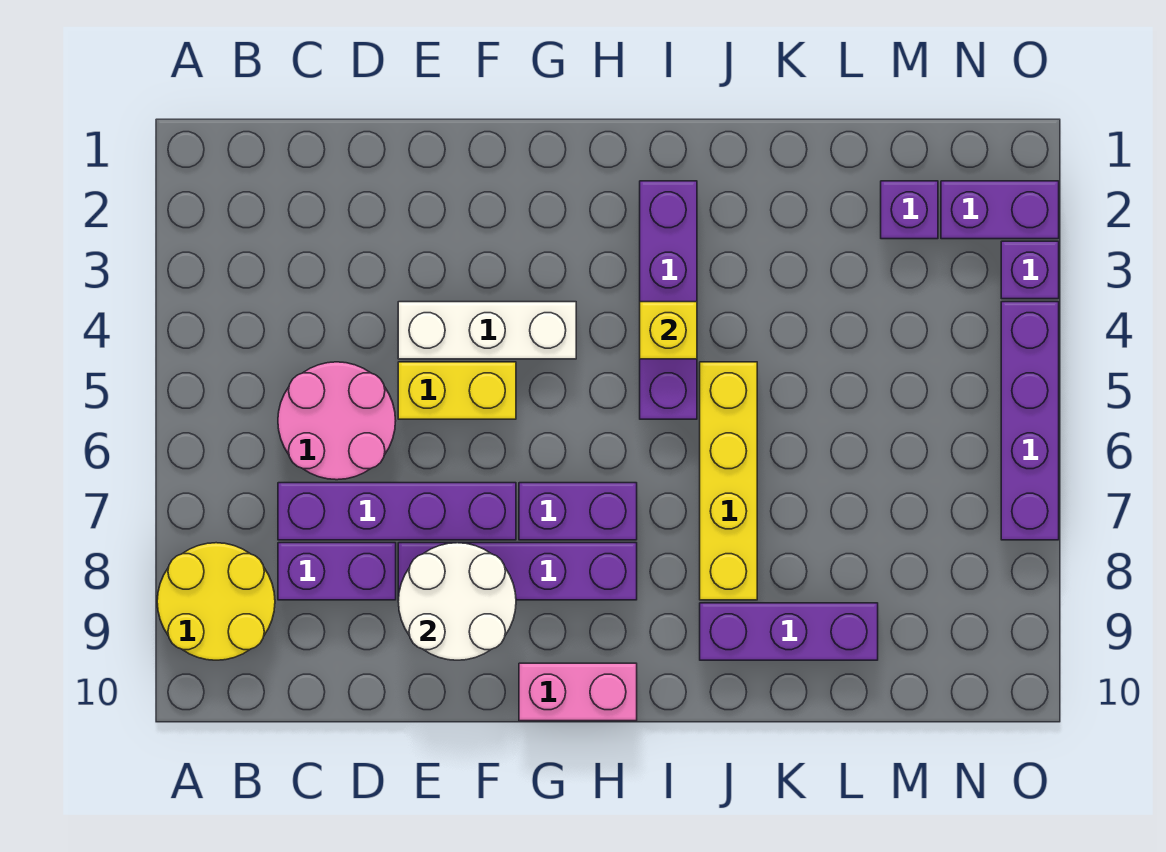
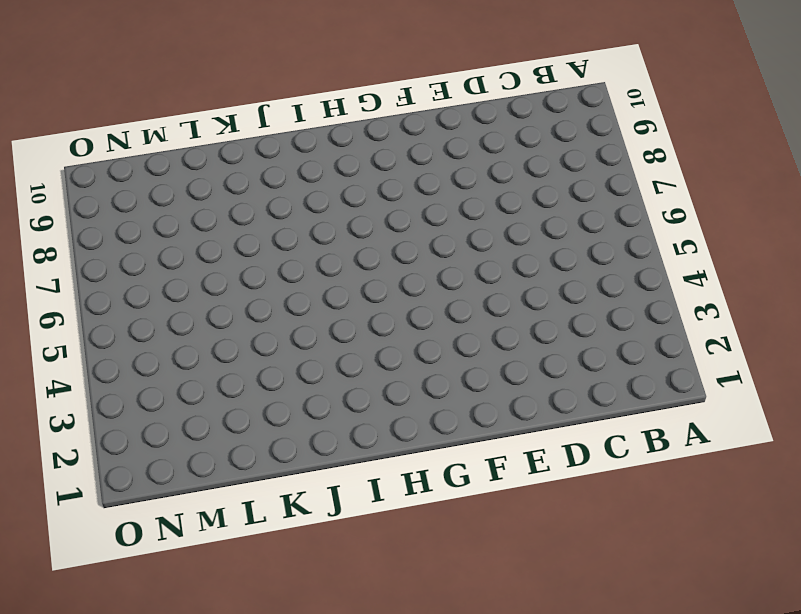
none -> yellow round brick A8:B9 level 1
none -> pink round brick C5:D6 level 1
none -> purple brick C7:F7 level 1

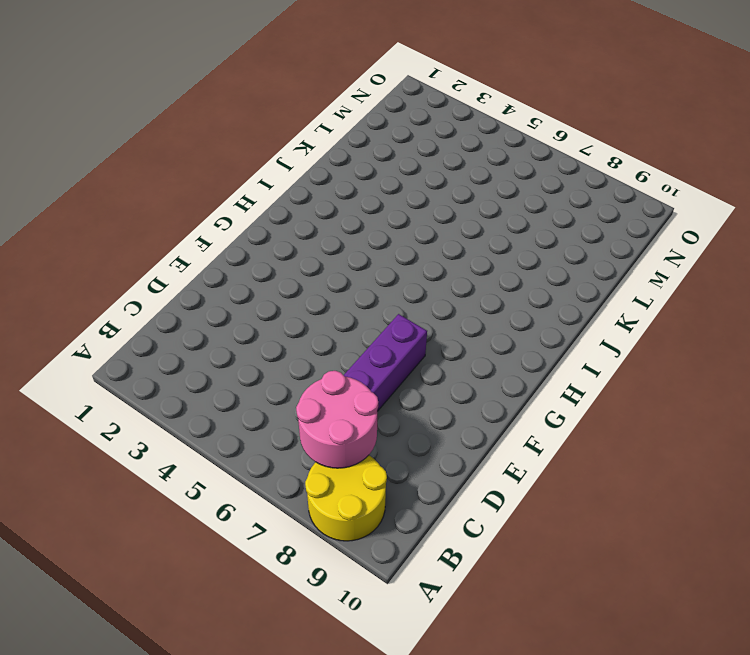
pink round brick B7:C8 level 2 -> pink round brick C5:D6 level 1
none -> purple brick C8:D8 level 1
none -> white brick E4:G4 level 1
none -> yellow brick E5:F5 level 1

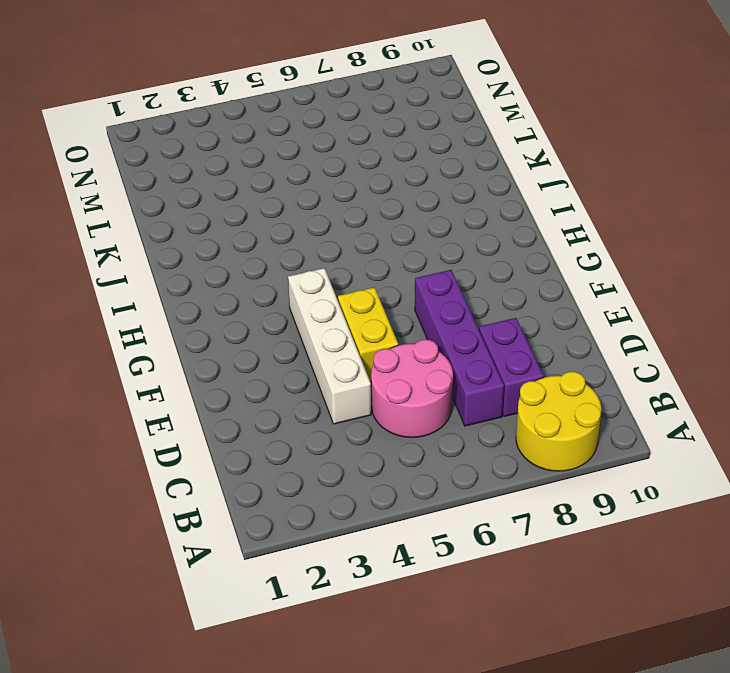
white brick D4:G4 level 1 -> white brick E4:G4 level 1
none -> purple brick E8:H8 level 1
none -> purple brick G7:H7 level 1
none -> pink brick G10:H10 level 1

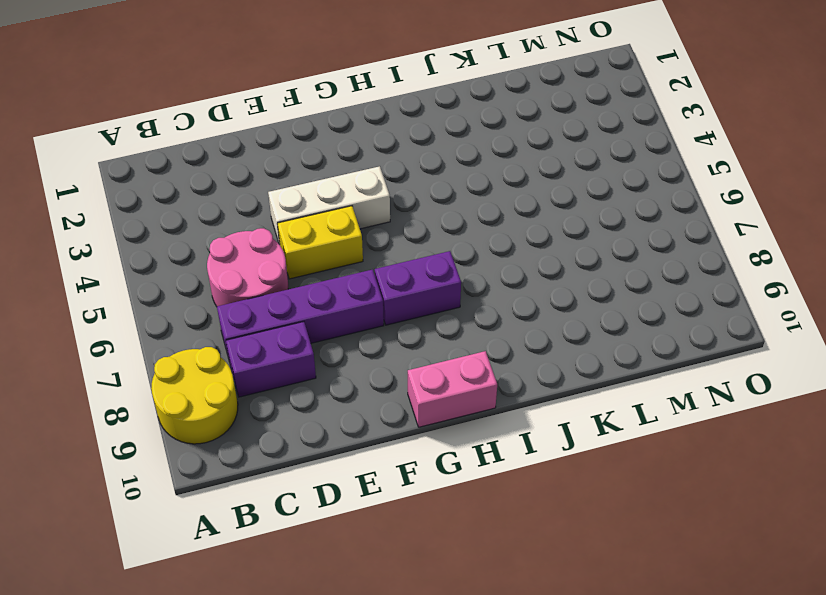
none -> purple brick E8:H8 level 1
none -> purple brick I2:I5 level 1
none -> yellow brick J5:J8 level 1

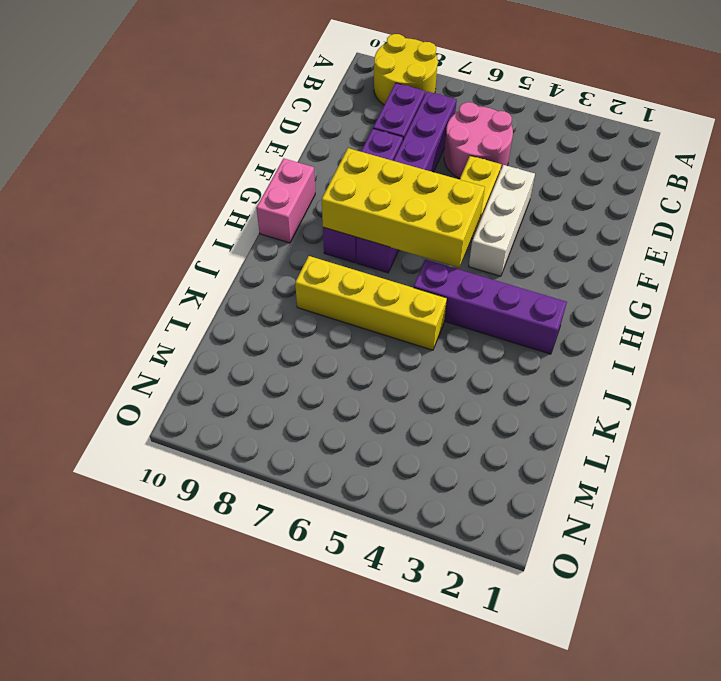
yellow brick G5:H8 level 2 -> none
none -> purple brick J9:L9 level 1
none -> purple brick M2 level 1
none -> purple brick N2:O2 level 1

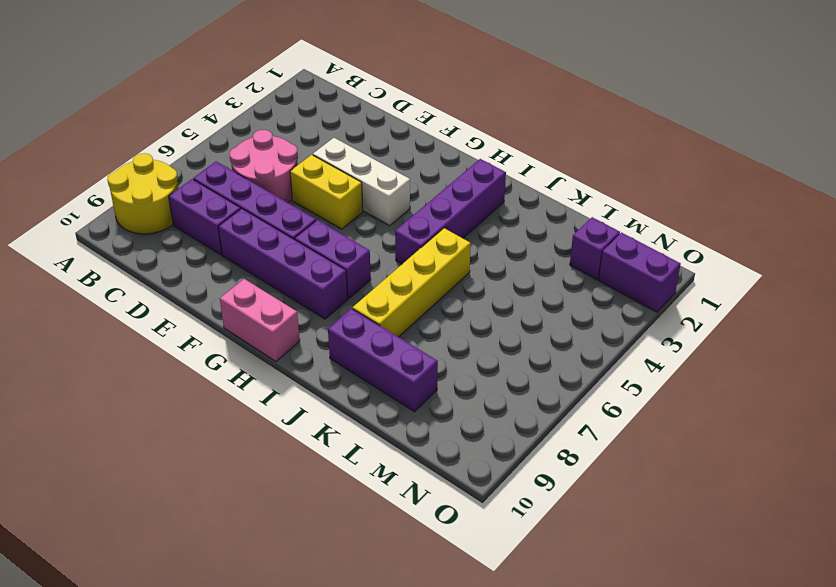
none -> purple brick O3 level 1
none -> purple brick O4:O7 level 1
none -> white round brick E8:F9 level 2

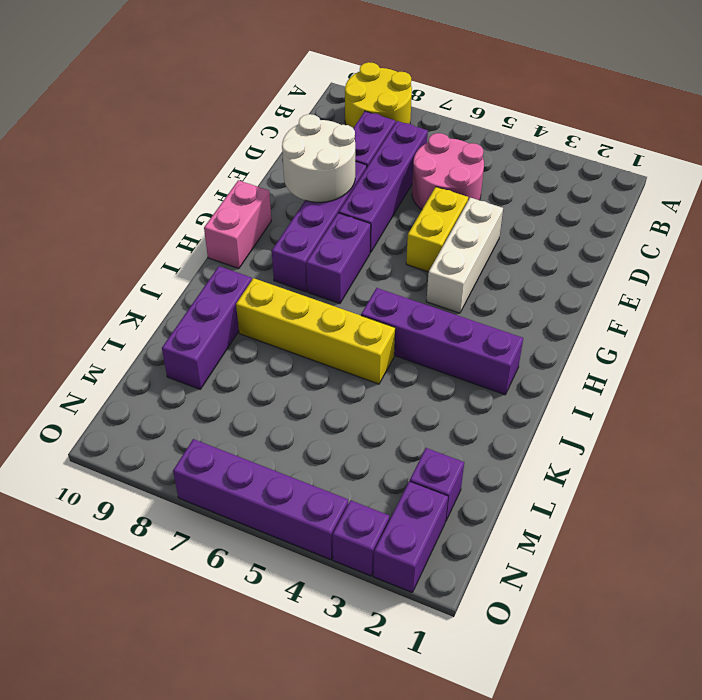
none -> yellow brick I4 level 2

